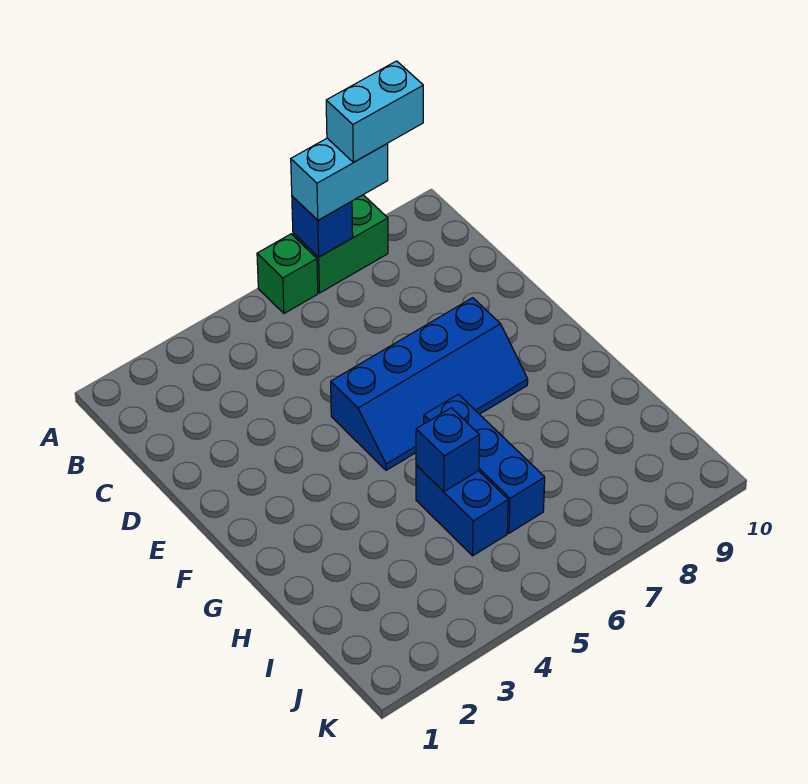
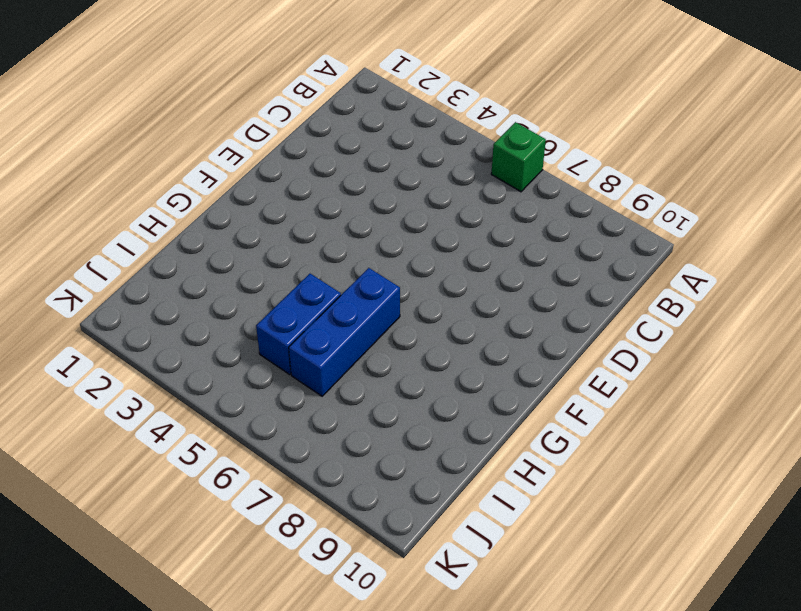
none -> green brick A7:A8 level 1
none -> blue slope E5:F8 level 1 top E

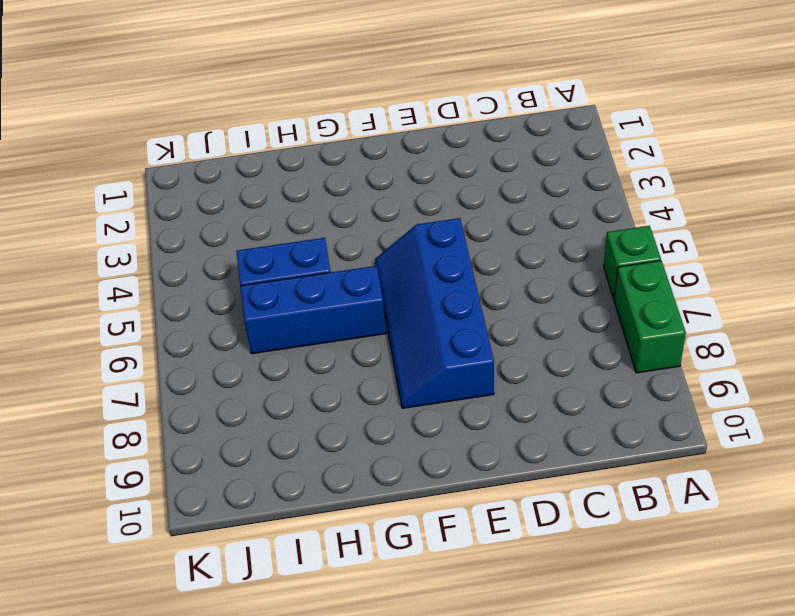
none -> blue brick A7 level 2
none -> blue brick H5 level 2

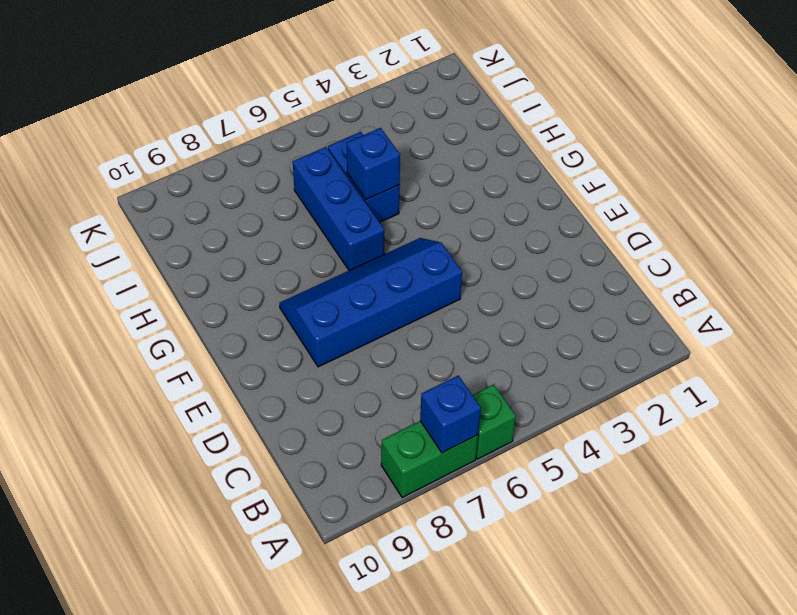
none -> cyan brick A7:A8 level 3
none -> cyan brick A8:A9 level 4

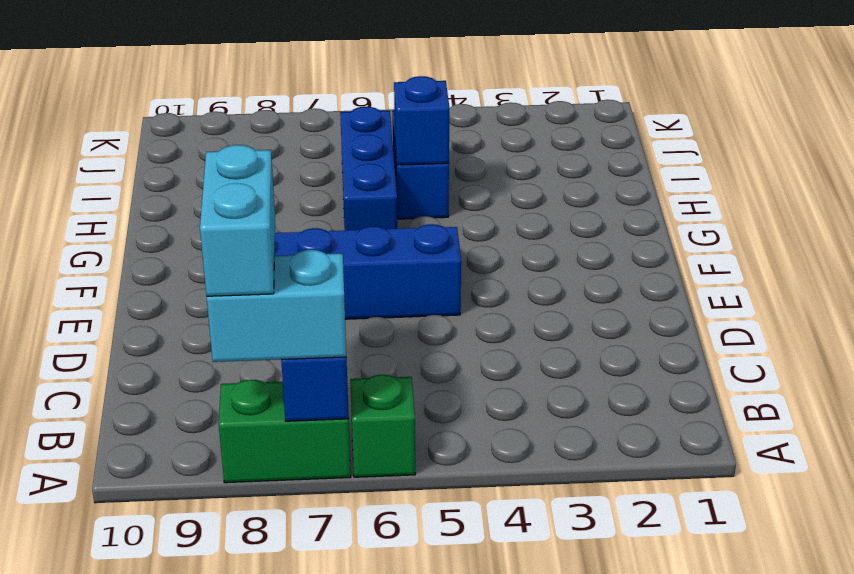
cyan brick A8:B8 level 4 -> cyan brick A8:A9 level 4

